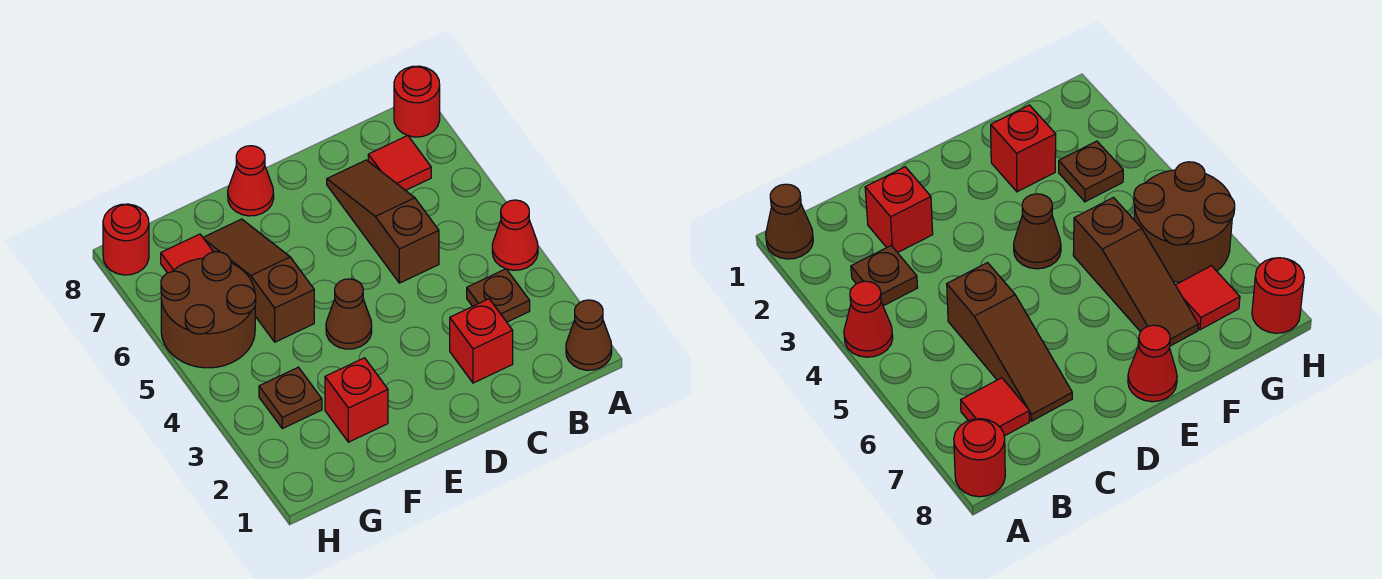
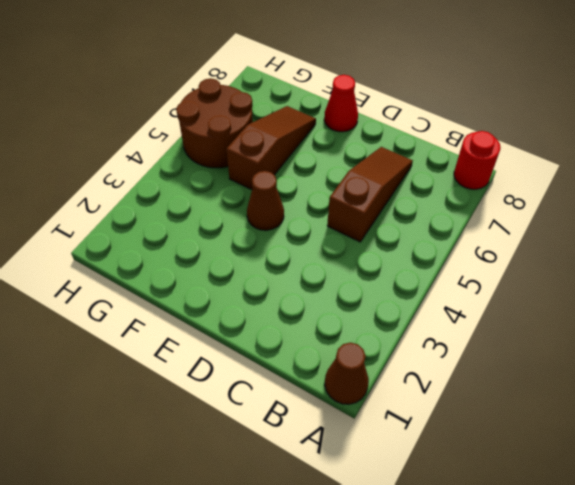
none -> red cone A4 level 1
none -> brown plate B3 level 1
none -> red tile B7 level 1

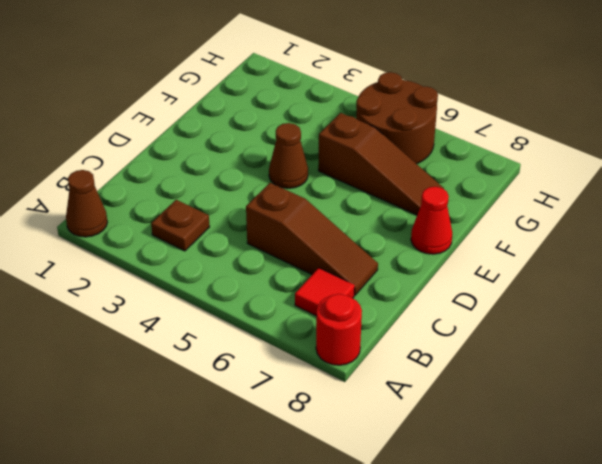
none -> red cone A4 level 1
none -> red brick C2 level 1
none -> red brick F2 level 1

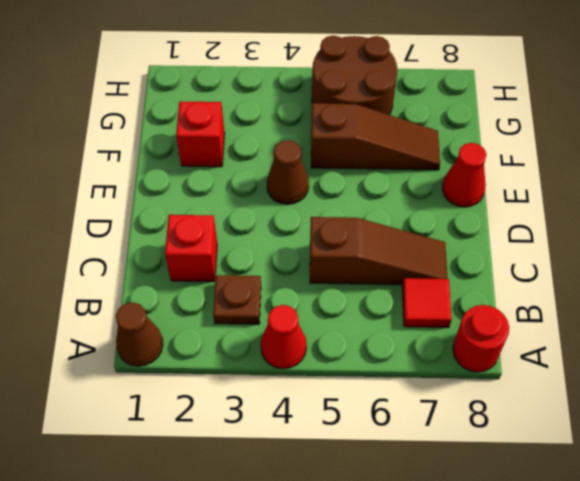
none -> brown plate G3 level 1
none -> red tile G7 level 1
none -> red round brick H8 level 1

